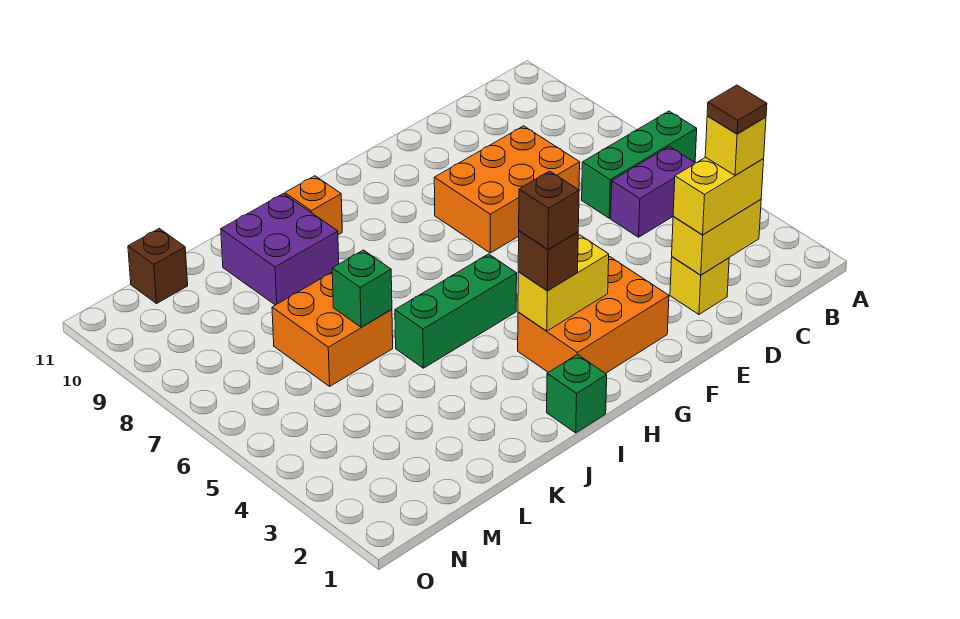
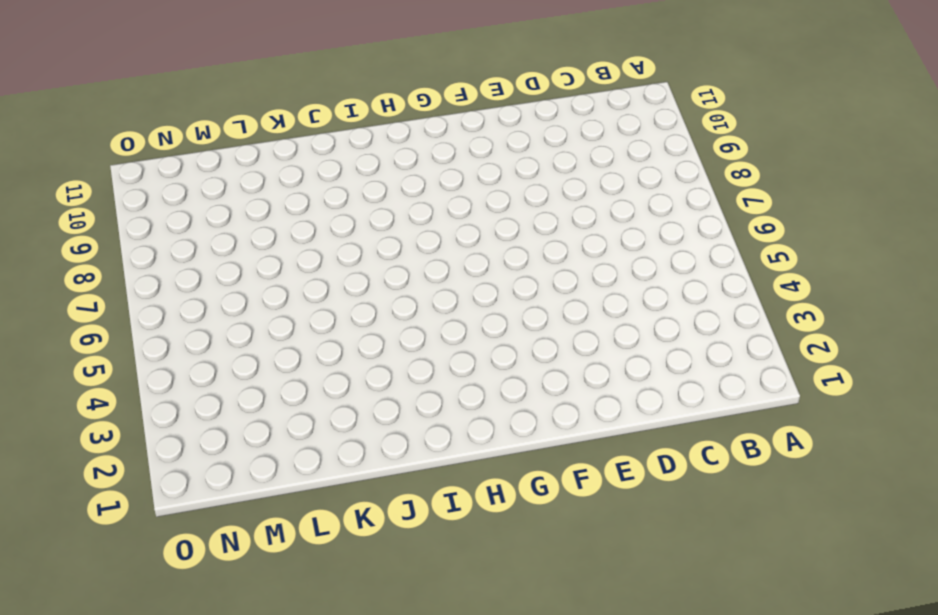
none -> green brick A6:C6 level 1
none -> purple brick B5:C5 level 1
none -> yellow brick D2 level 1

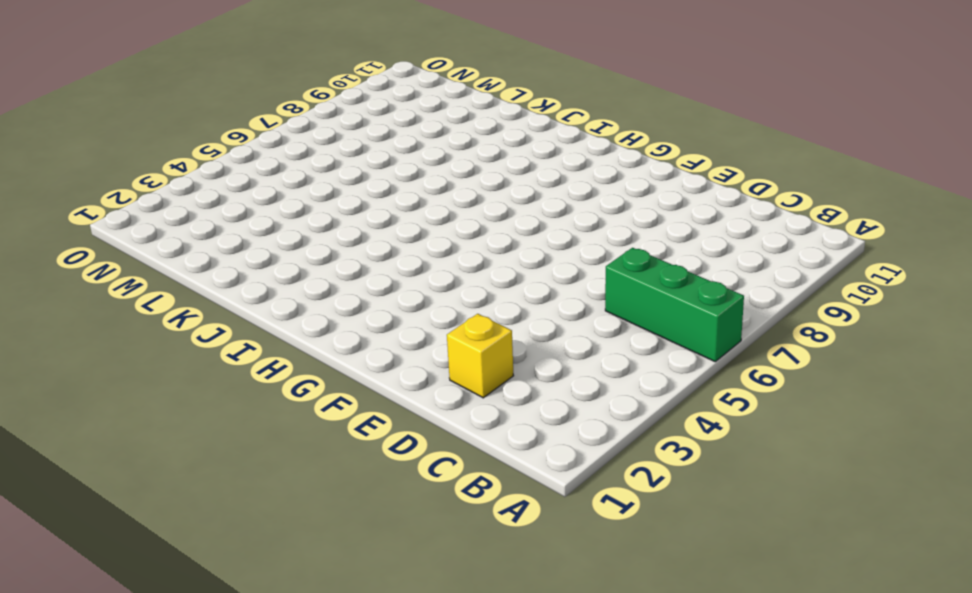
none -> purple brick B5:C5 level 1
none -> orange brick D7:F8 level 1
none -> orange brick F2:H3 level 1

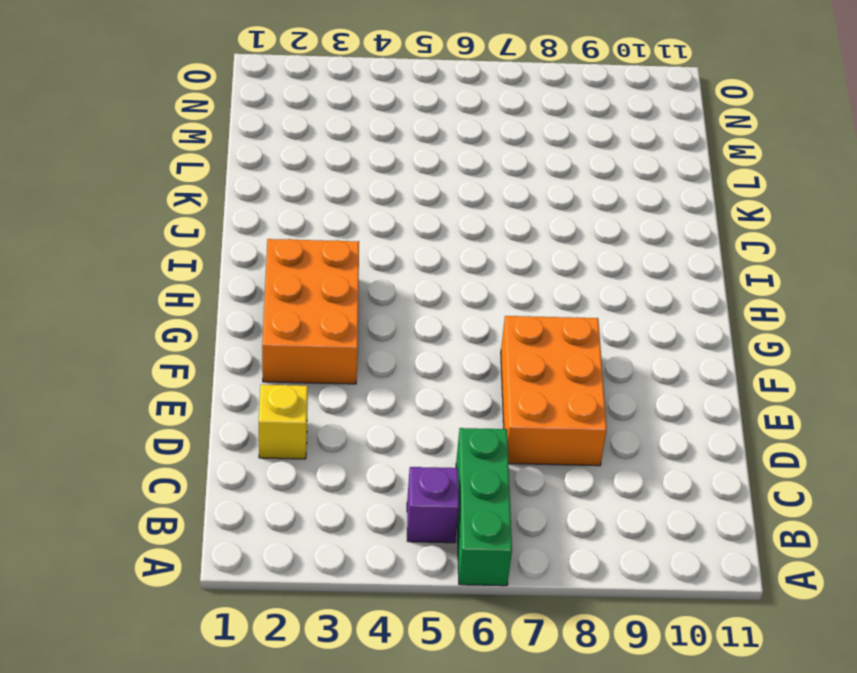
purple brick B5 level 1 -> purple brick B5:C5 level 1
none -> green brick H5:J5 level 1
none -> green brick I1 level 1
none -> orange brick I10 level 1

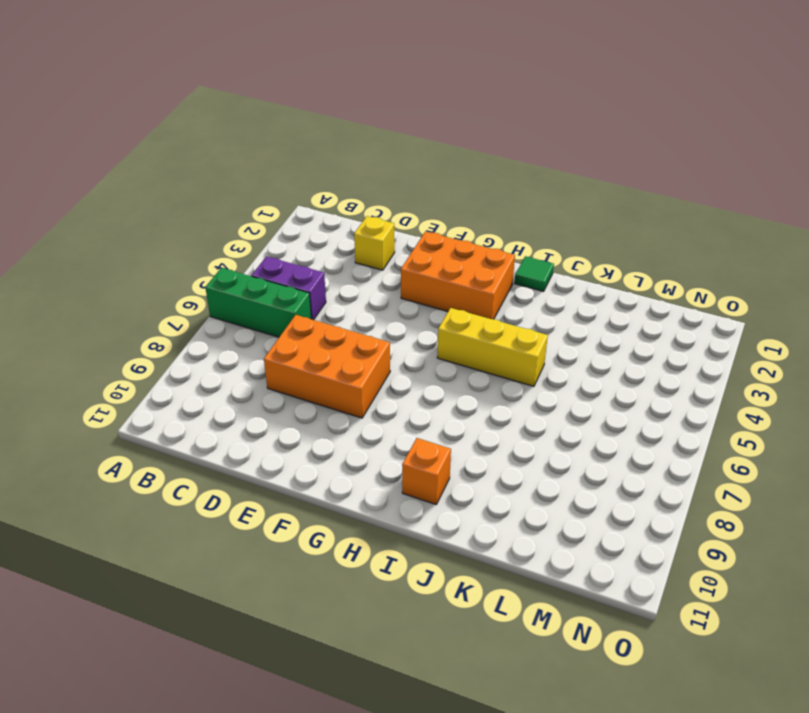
yellow brick H5:J5 level 1 -> green brick H5:J5 level 1
green tile I1 level 1 -> green brick I1 level 1
none -> purple brick J9:K10 level 1
none -> orange brick K6:L7 level 1
none -> brown brick M11 level 1

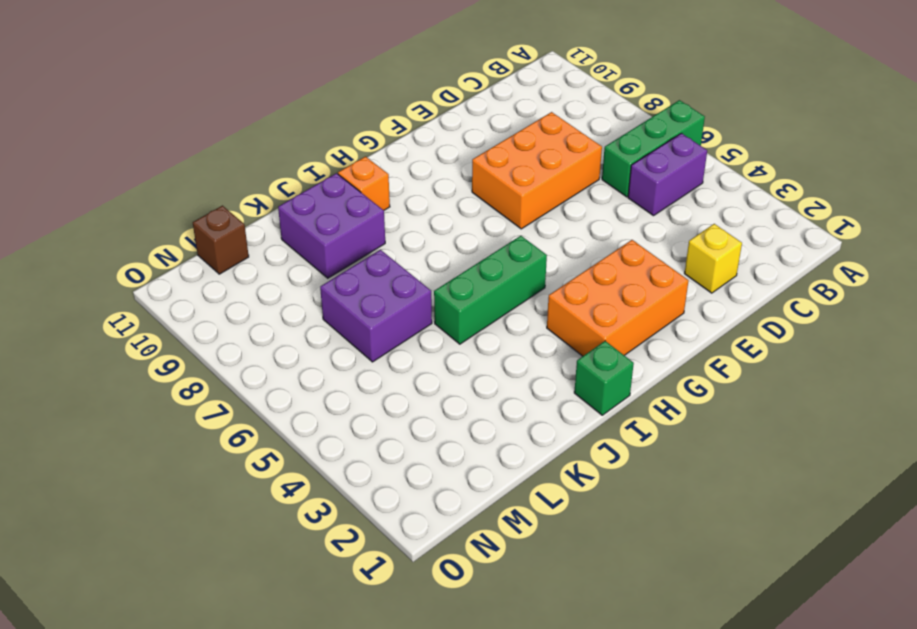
purple brick K6:L7 level 1 -> orange brick K6:L7 level 1
none -> yellow brick C2:D2 level 2
none -> yellow brick G3:H3 level 2
none -> green brick K6 level 2

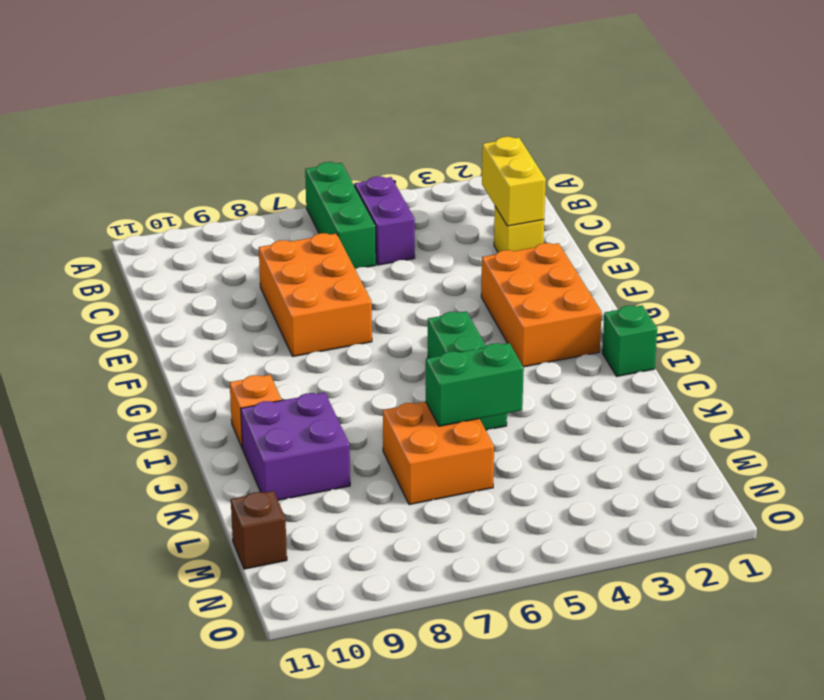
green brick K5:K6 level 2 -> green brick K6 level 2
none -> yellow brick G3:H3 level 2
none -> yellow brick C2:D2 level 3
none -> brown brick H3 level 3

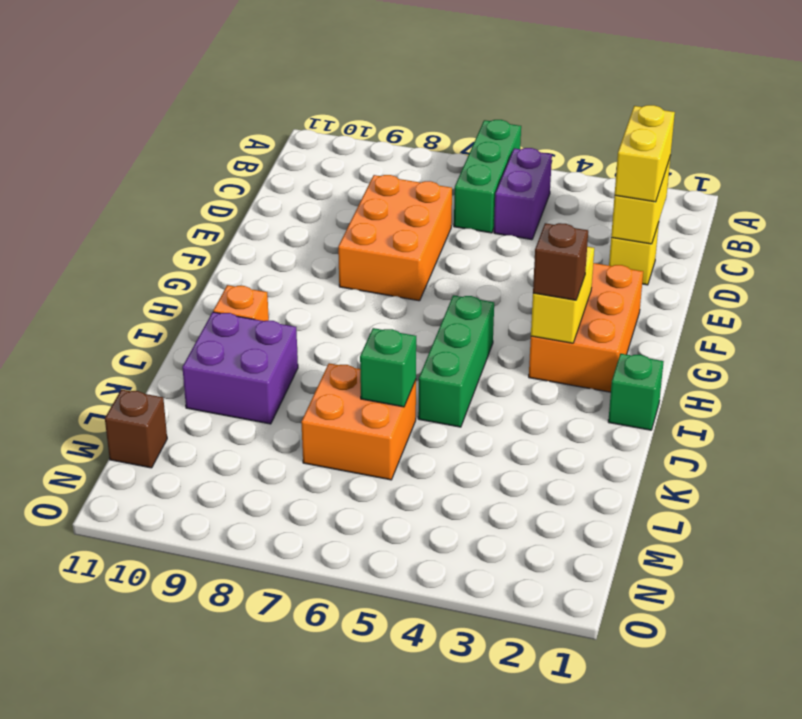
none -> yellow brick C2 level 4
none -> brown brick H3 level 4
none -> brown tile C2 level 5

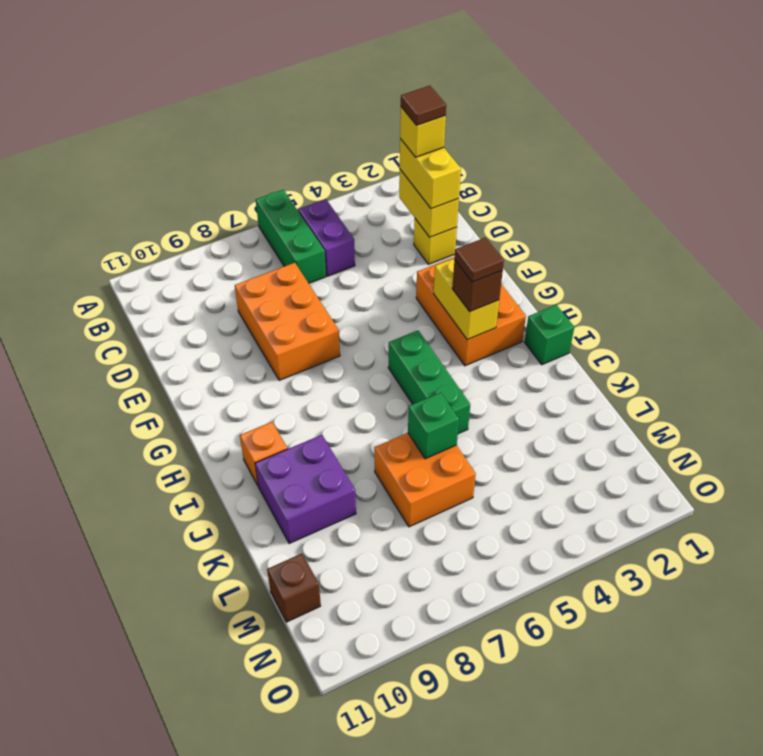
brown tile H3 level 4 -> brown brick H3 level 4

